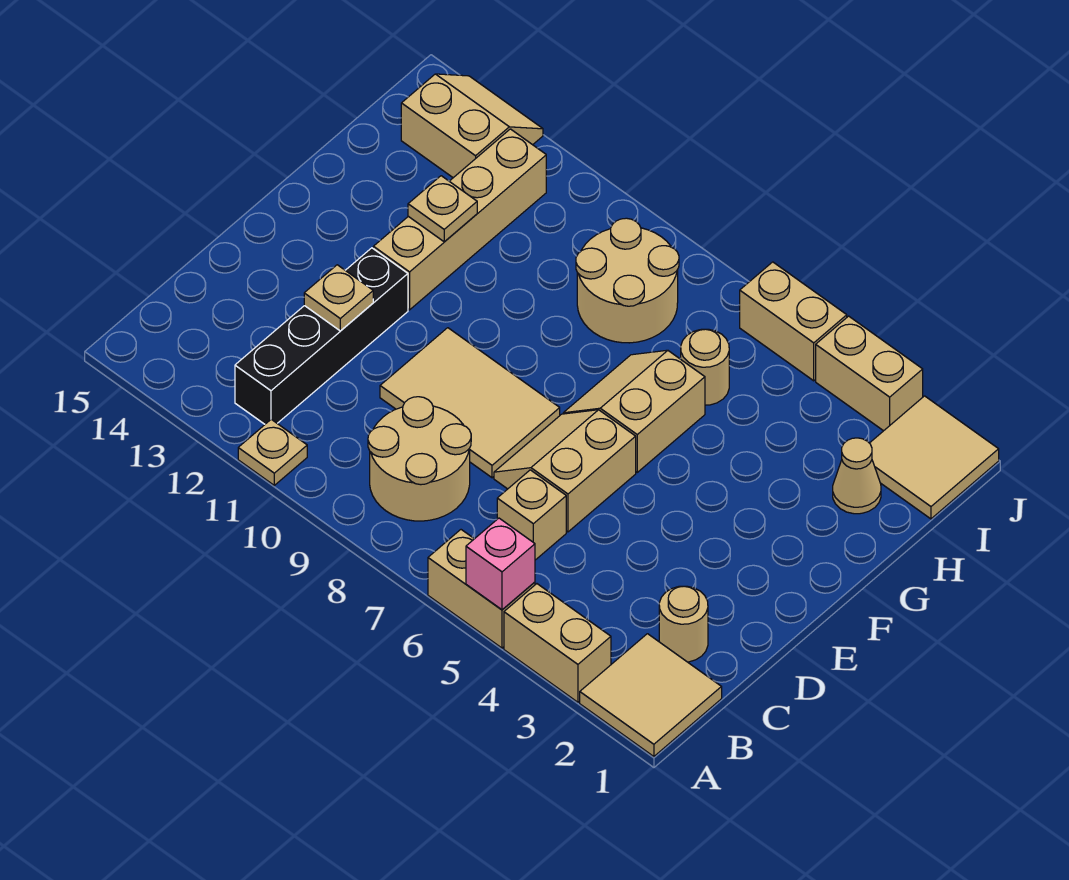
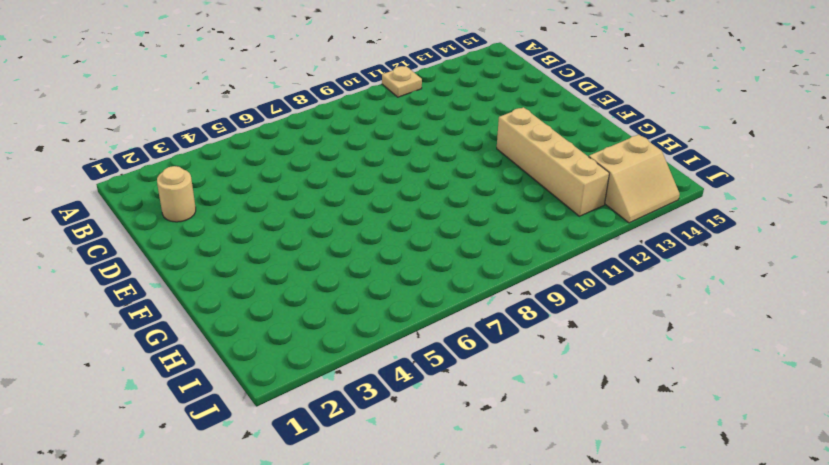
none -> tan tile A1:B2 level 1
none -> tan brick A3:A4 level 1
none -> tan brick A5:A6 level 1

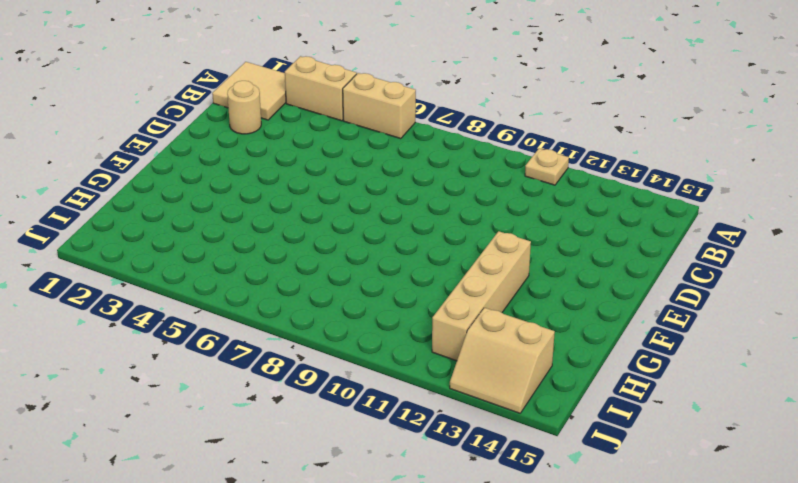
none -> tan round brick B8:C9 level 1
none -> black brick B12:E12 level 1
none -> tan brick C6 level 1

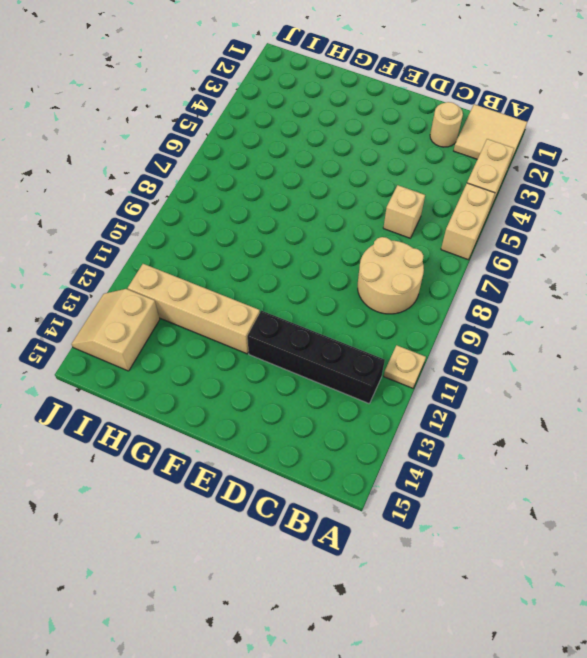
none -> tan slope D6:E7 level 1 top 6
none -> tan tile D8:E10 level 1
none -> tan slope F6:G7 level 1 top 6

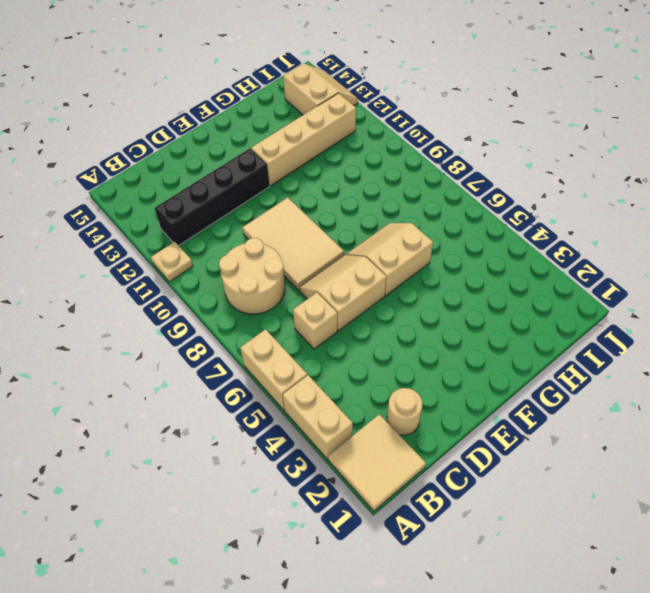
none -> tan cone H2 level 1
none -> tan round brick H6 level 1
none -> tan round brick H8:I9 level 1

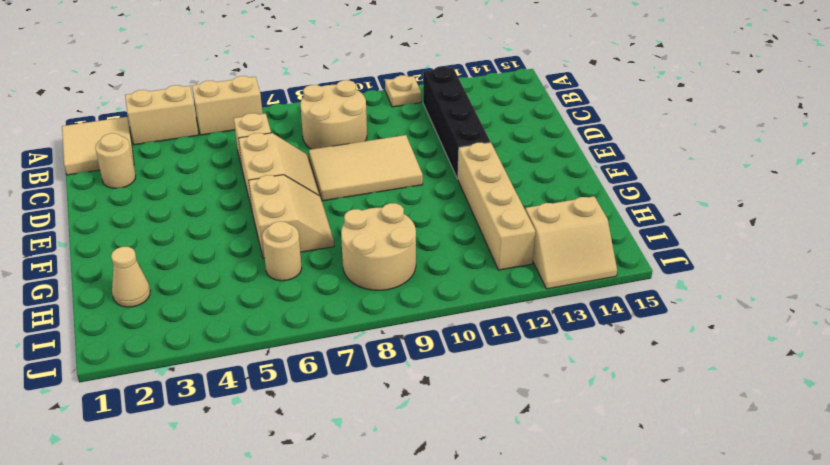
none -> tan tile I1:J2 level 1
none -> tan brick J3:J4 level 1
none -> tan brick J5:J6 level 1

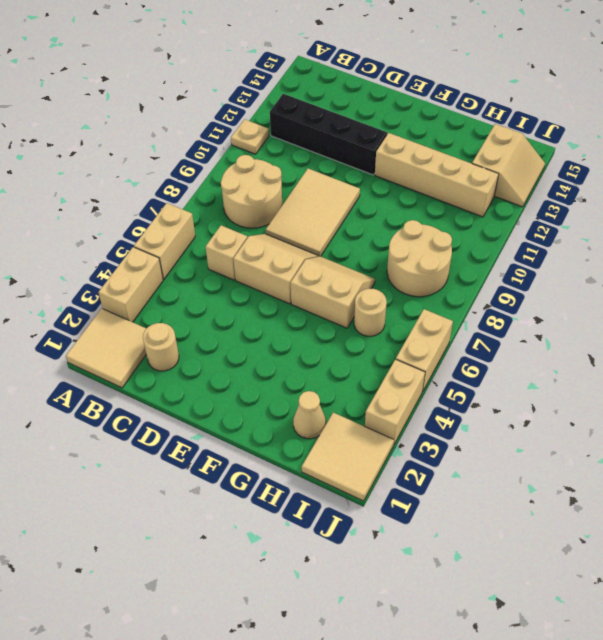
none -> pink brick A5 level 2
none -> tan plate D12 level 2
none -> tan plate G12 level 2

